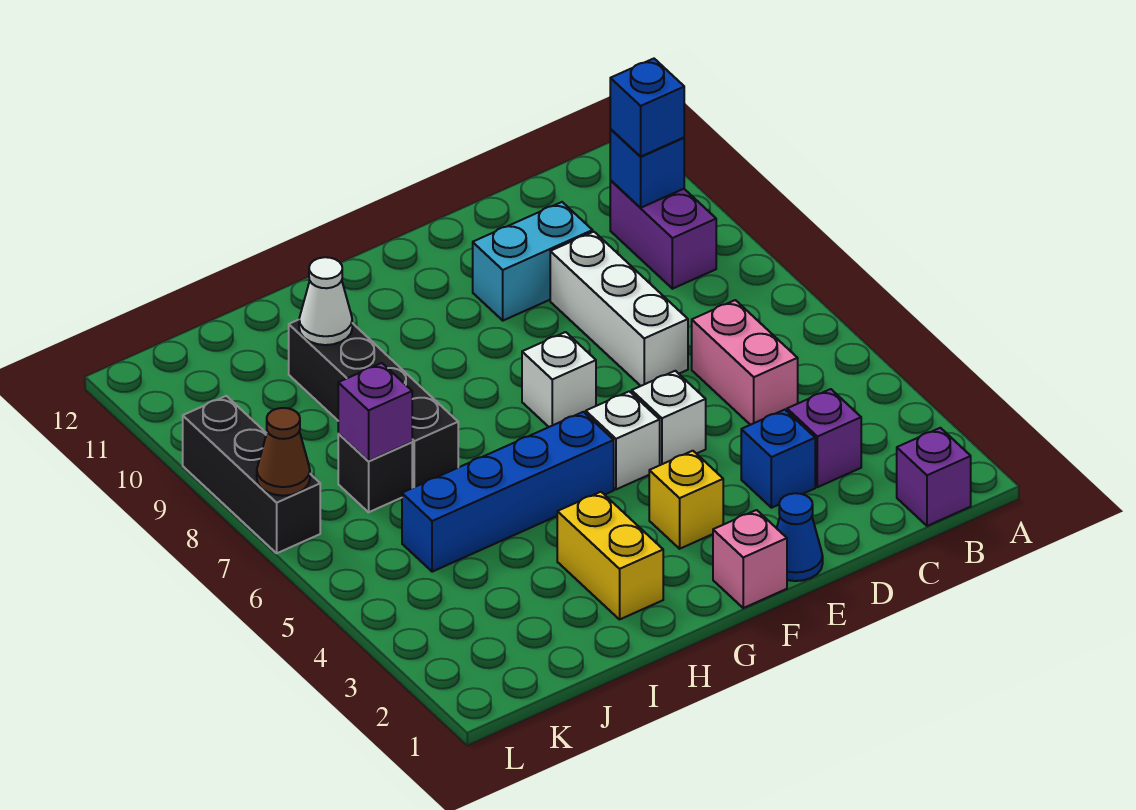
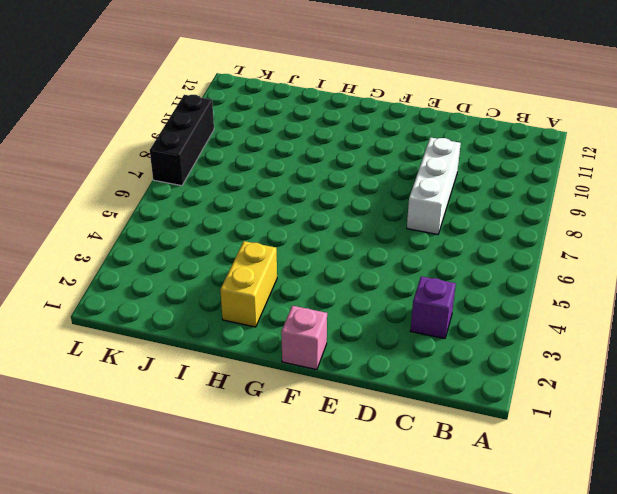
none -> purple brick B1 level 1
none -> purple brick B9:B10 level 1
none -> pink brick C5:C6 level 1

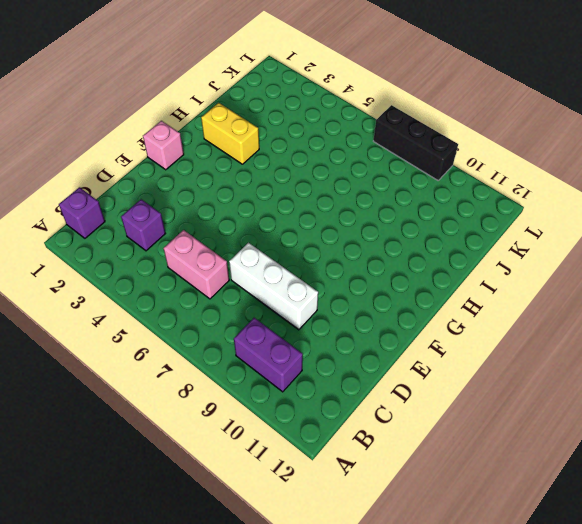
none -> blue brick D3 level 1
none -> cyan brick D10:E10 level 1
none -> blue cone E1 level 1

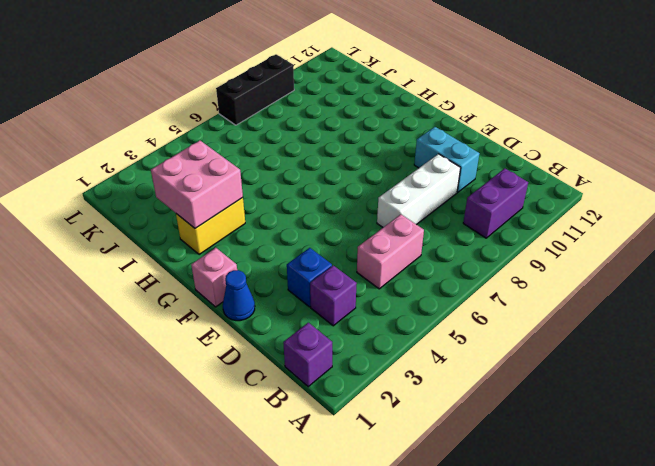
pink brick H2:I3 level 2 -> none
none -> white brick E5 level 1
none -> yellow brick F3 level 1
none -> white brick F5 level 1

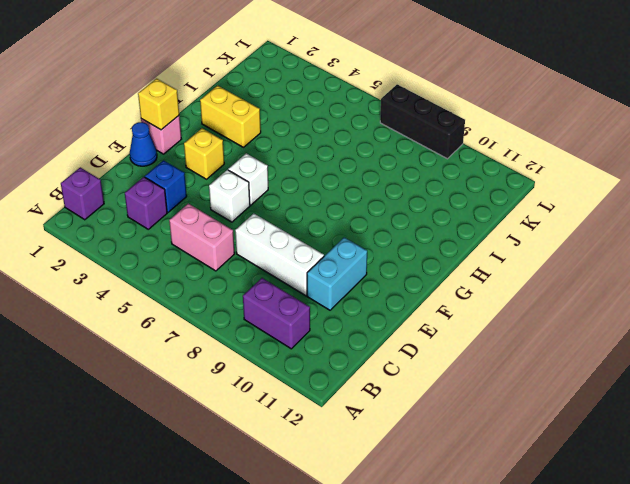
yellow brick F1 level 2 -> none
none -> white brick F7 level 1
none -> blue brick G5:J5 level 1
none -> black brick I7:I10 level 1

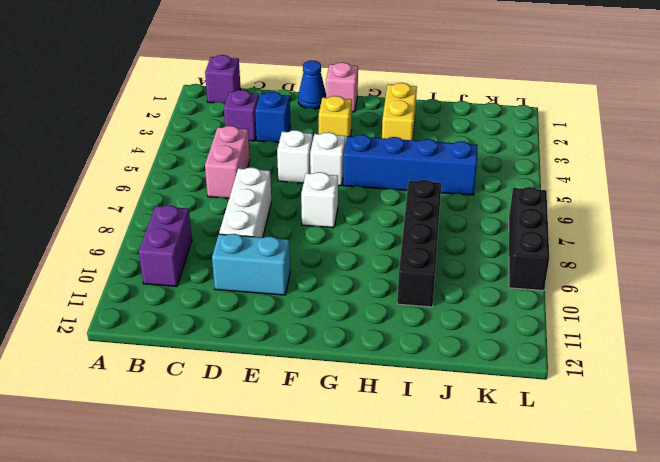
none -> black brick J7 level 1
none -> blue brick B10 level 2
none -> white cone I10 level 2

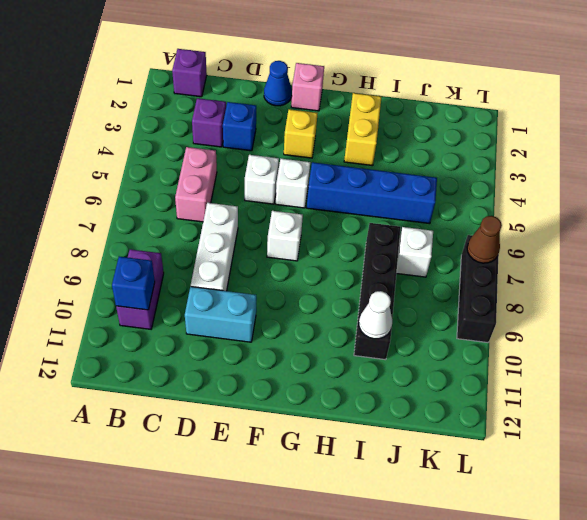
white brick J7 level 1 -> black brick J7 level 1
none -> purple brick J7 level 2
none -> blue brick B10 level 3

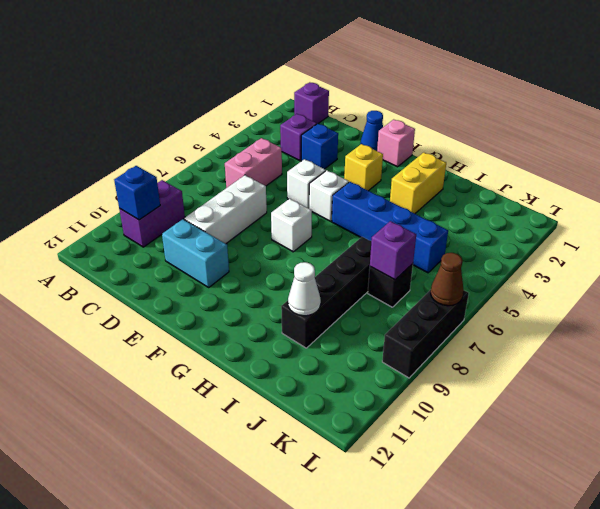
none -> blue brick B10 level 3

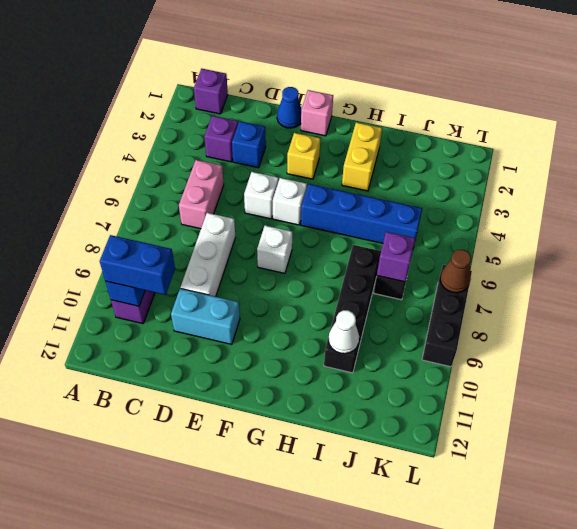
blue brick B10:C10 level 3 -> blue brick B10 level 3

